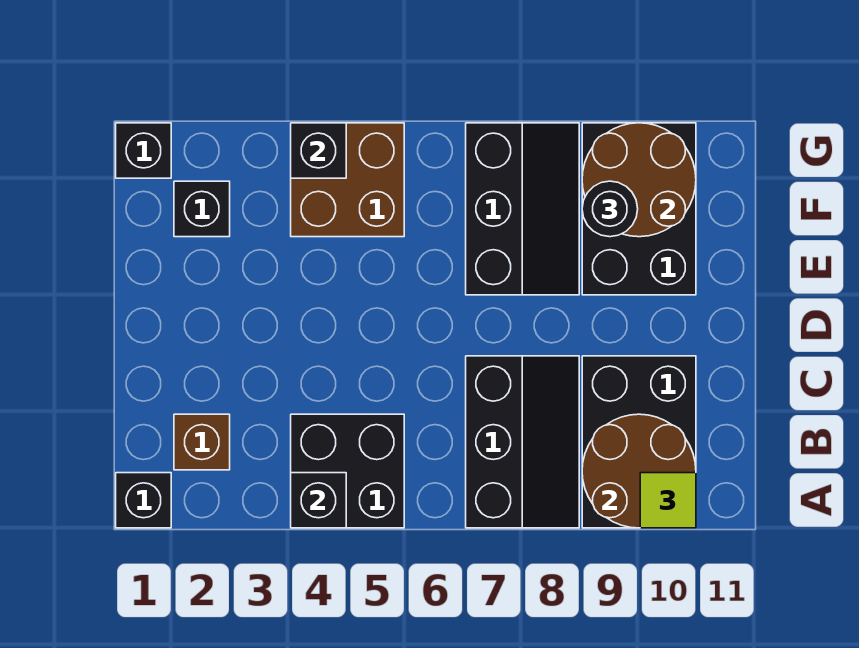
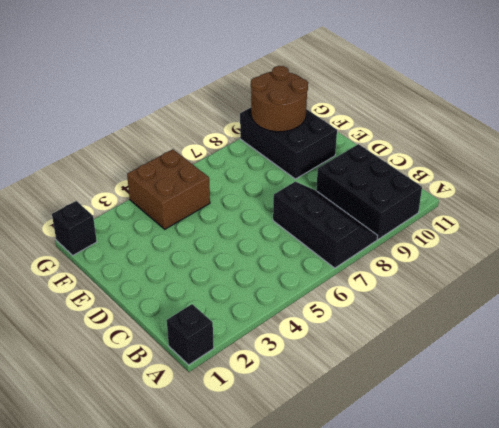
none -> black brick A4:B5 level 1
none -> brown brick B2 level 1
none -> black slope E7:G8 level 1 top 7

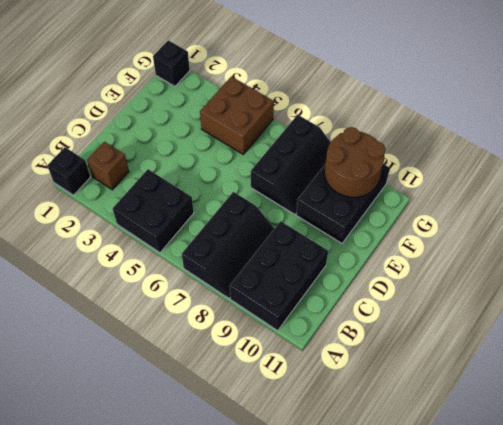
none -> black brick F2 level 1
none -> black brick A4 level 2
none -> brown round brick A9:B10 level 2

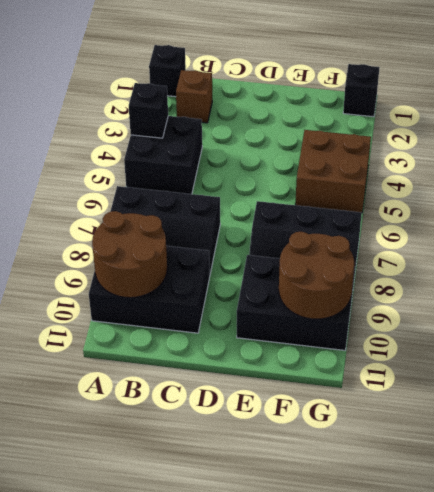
none -> black brick F2 level 1
none -> black brick G4 level 2
none -> lime tile A10 level 3

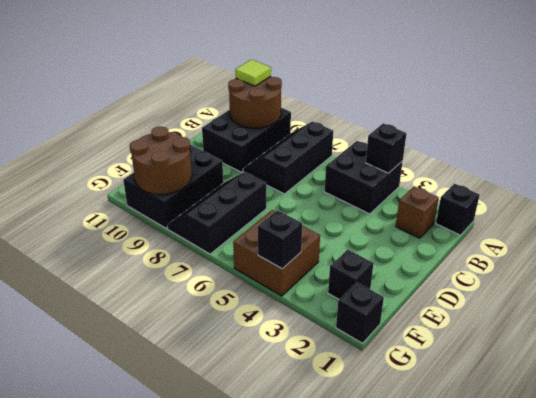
none -> black round brick F9 level 3

